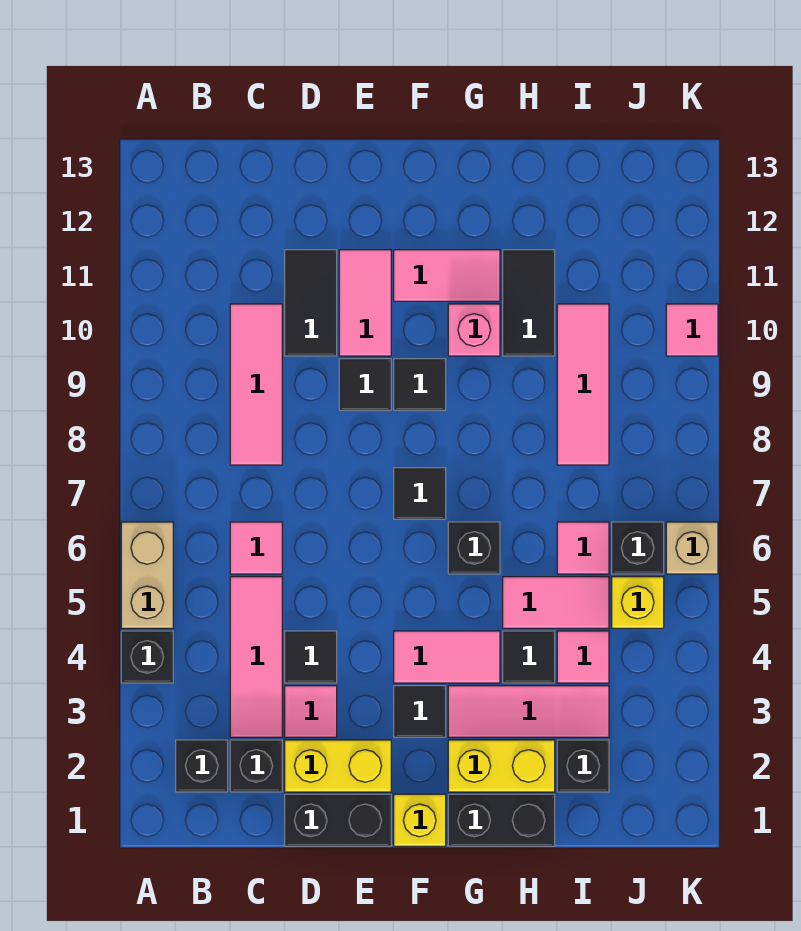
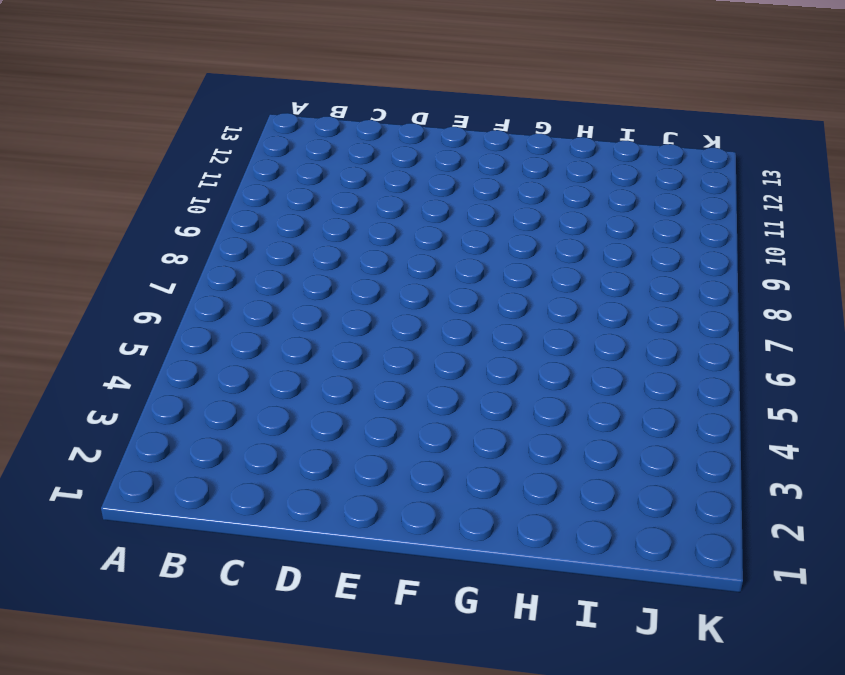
none -> black brick A4 level 1
none -> tan brick A5:A6 level 1
none -> black brick B2 level 1
none -> black brick C2 level 1

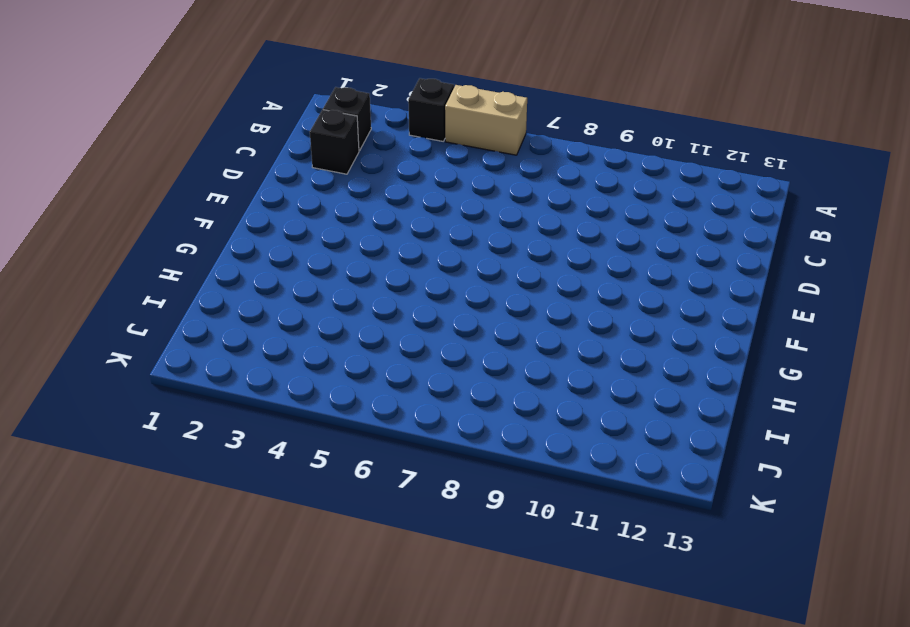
none -> pink tile C3:C5 level 1
none -> pink tile C6 level 1
none -> pink tile C8:C10 level 1
none -> black brick D1:E1 level 1

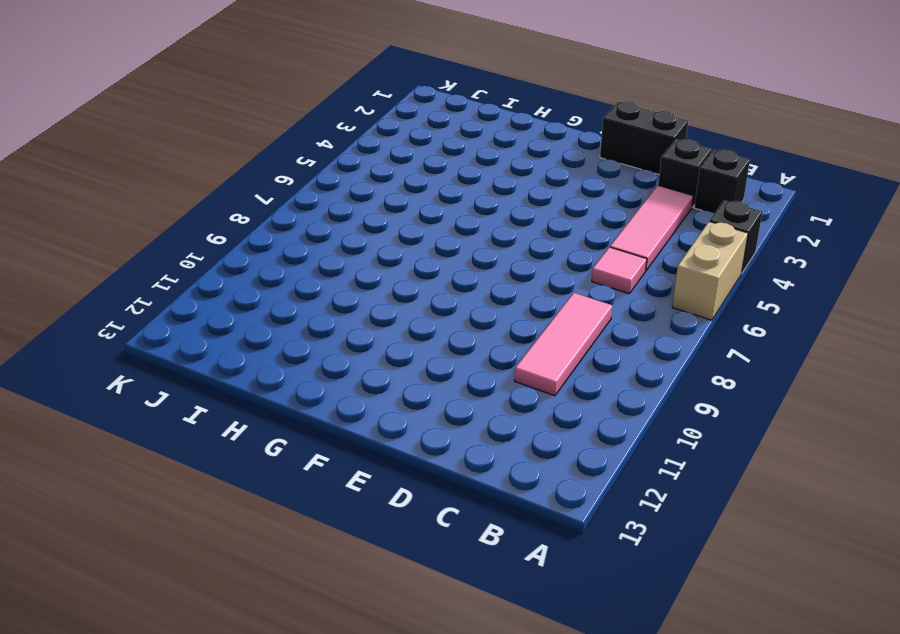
none -> yellow brick D2:E2 level 1
none -> pink tile D3 level 1
none -> black tile D4 level 1
none -> black tile D10:D11 level 1

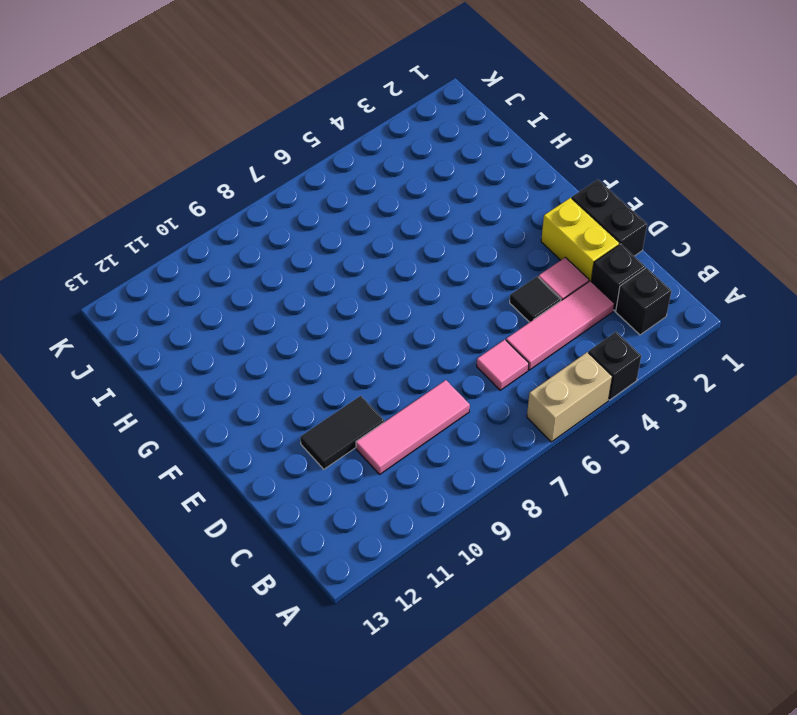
none -> black tile E9 level 1
none -> pink tile E10:E11 level 1
none -> yellow brick F1 level 1
none -> black tile F3 level 1

